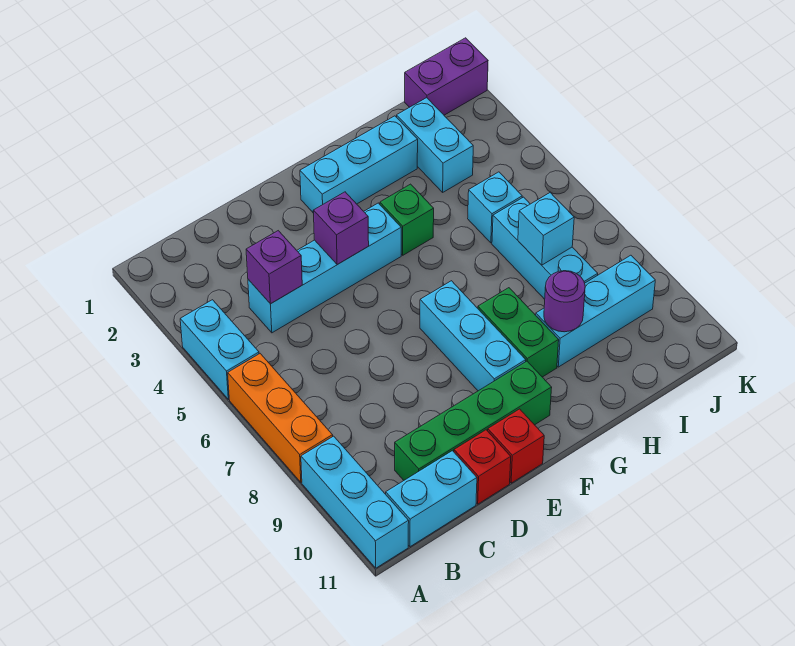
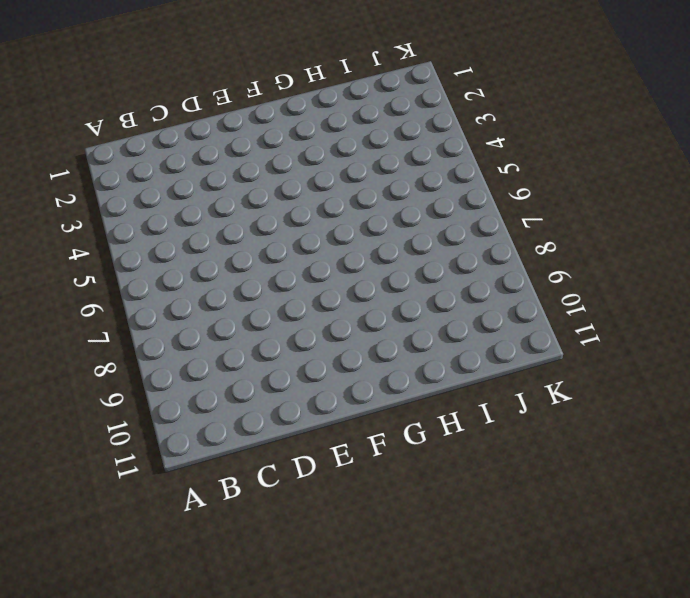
none -> cyan brick A4:A5 level 1
none -> orange brick A6:A8 level 1
none -> cyan brick A9:A11 level 1

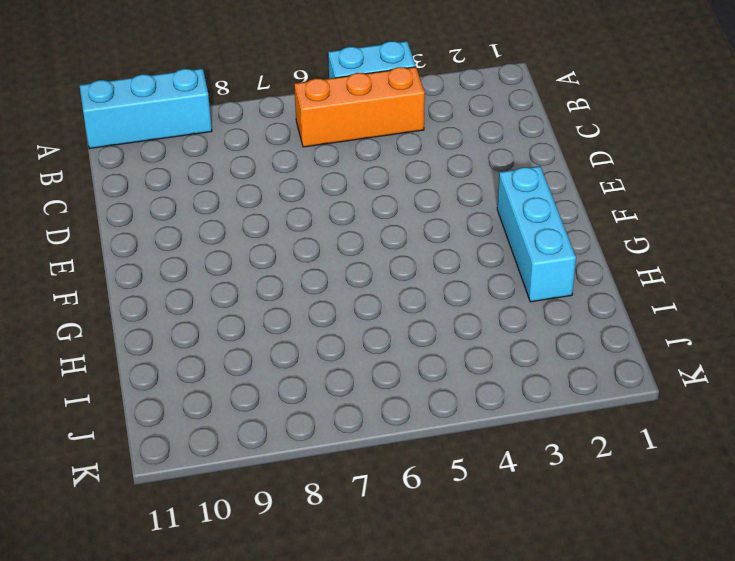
orange brick B4:B6 level 1 -> orange brick A6:A8 level 1
none -> cyan brick B11:C11 level 1
none -> cyan brick C4:F4 level 1
none -> green brick C10:F10 level 1

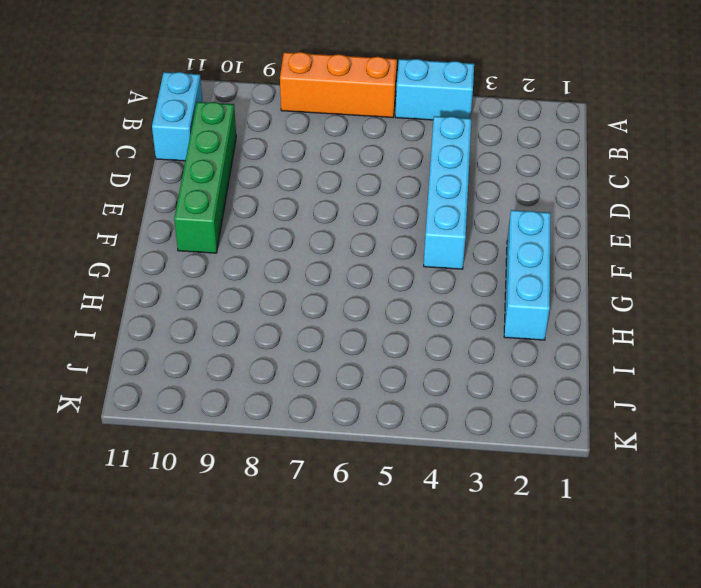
none -> cyan brick A9:A11 level 1
none -> red brick D11 level 1
none -> red brick E11 level 1

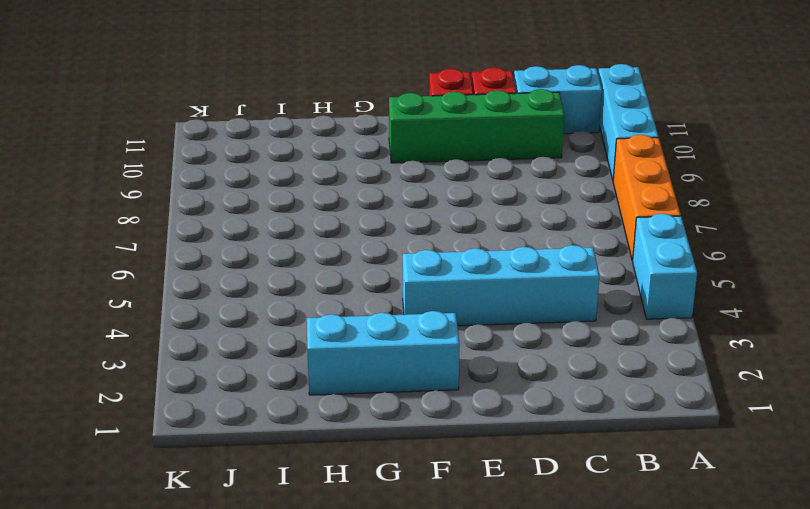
none -> cyan brick F7:F9 level 1
none -> green brick G4 level 1
none -> green brick G8:G9 level 1

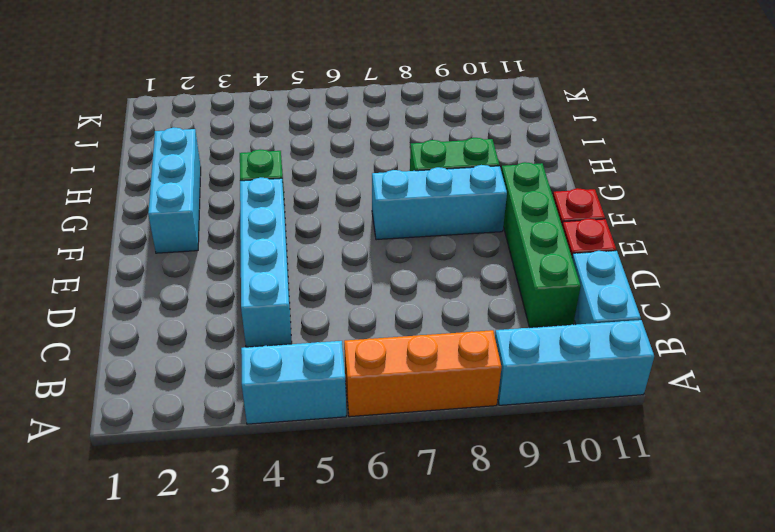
none -> cyan brick H9:J9 level 1
none -> cyan brick I2:I3 level 1
none -> cyan brick I5 level 1

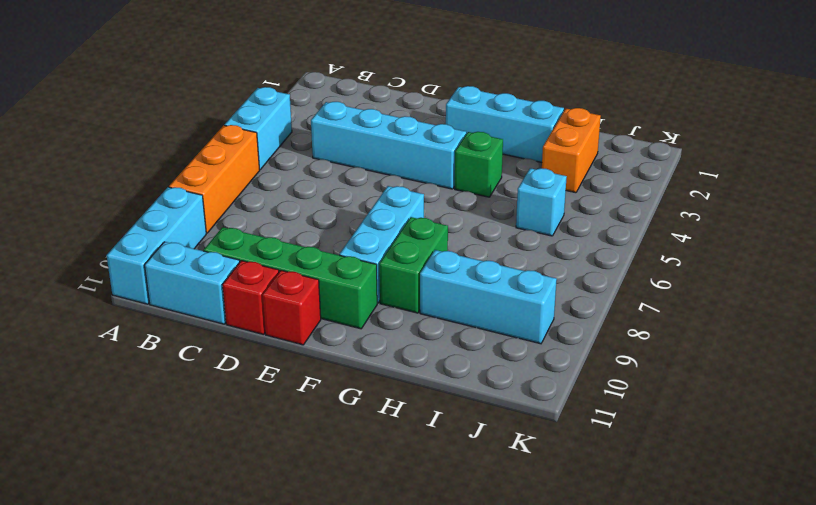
orange brick I2:I3 level 1 -> cyan brick I2:I3 level 1
none -> cyan brick I6:I8 level 1
none -> purple brick J1:K1 level 1
none -> purple brick C4 level 2

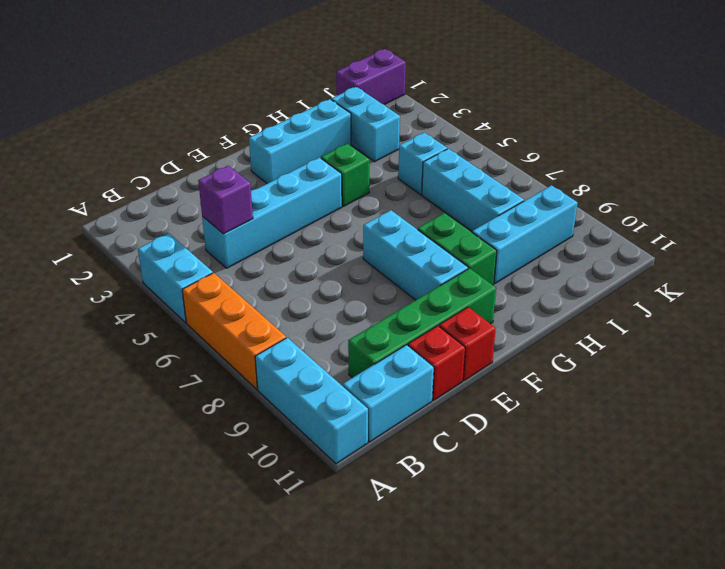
none -> purple brick E4 level 2
none -> purple round brick H9 level 2
none -> cyan brick I7 level 2

